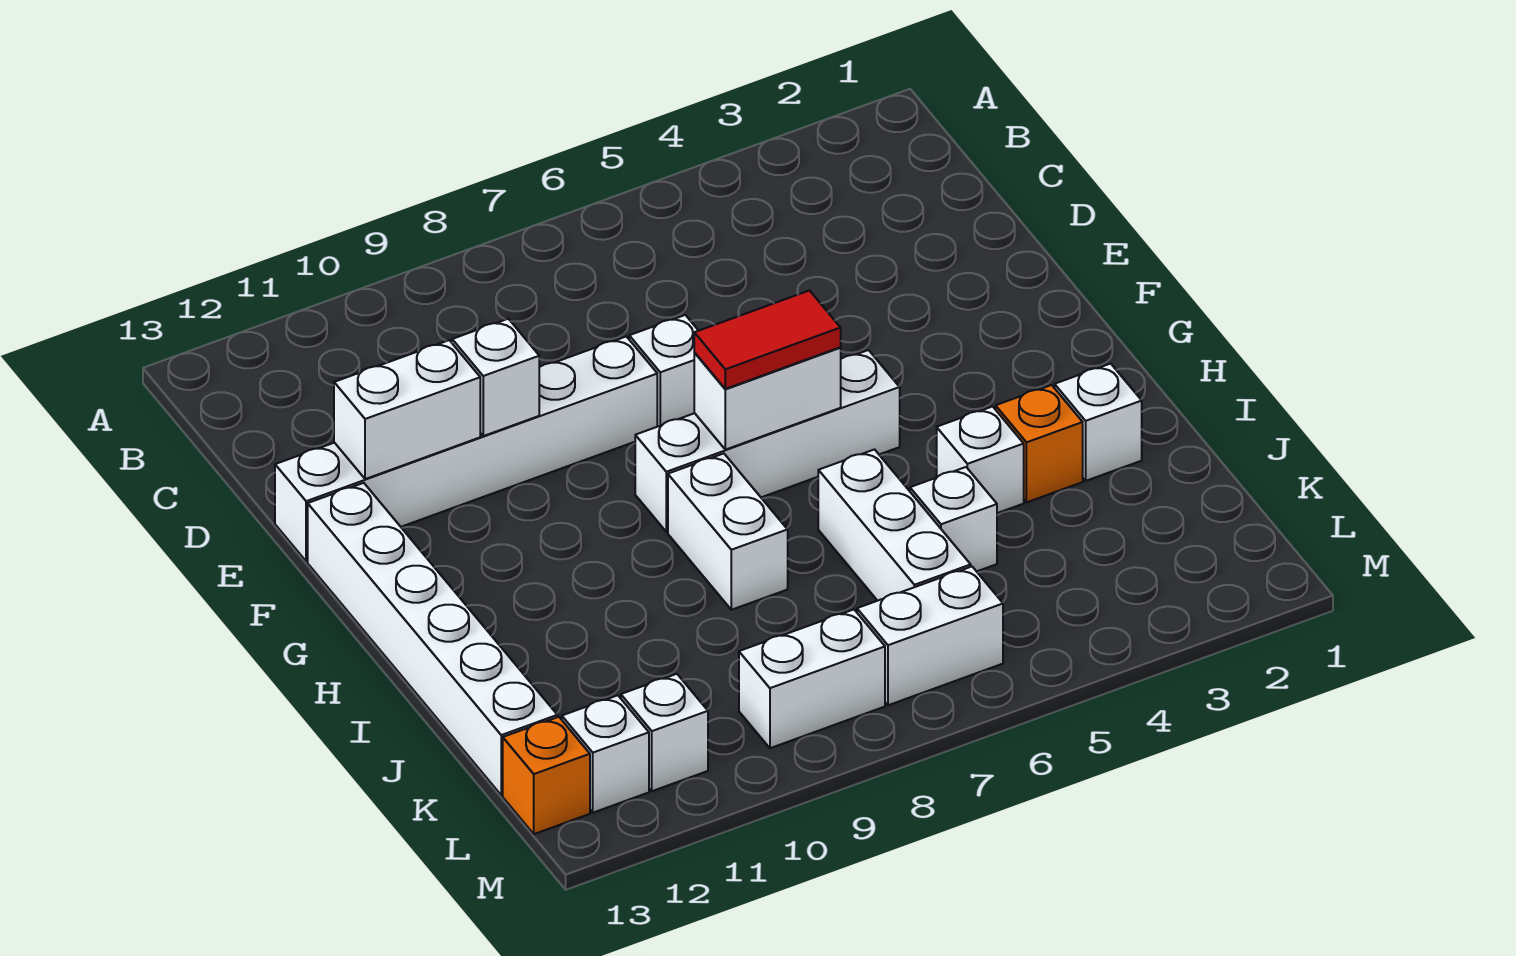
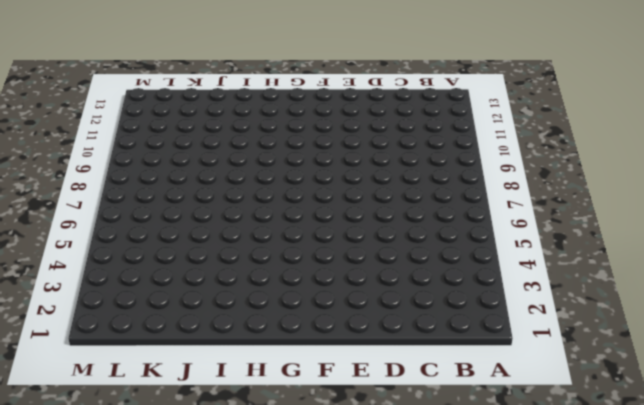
none -> white brick E7 level 1
none -> white brick E8:E13 level 1
none -> white brick F13:K13 level 1

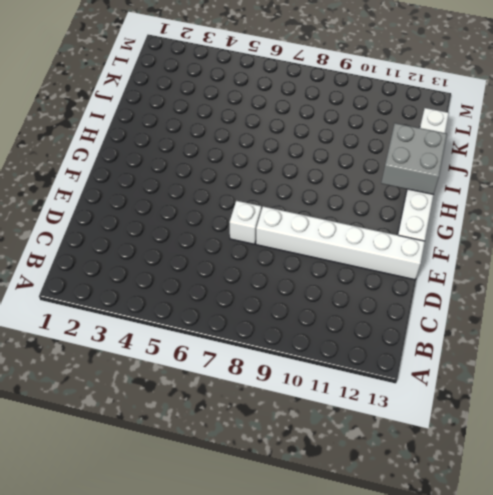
grey brick H12:I13 level 2 -> none
none -> white brick G5:G8 level 1
none -> white brick H8:I8 level 1
none -> white brick I2 level 1

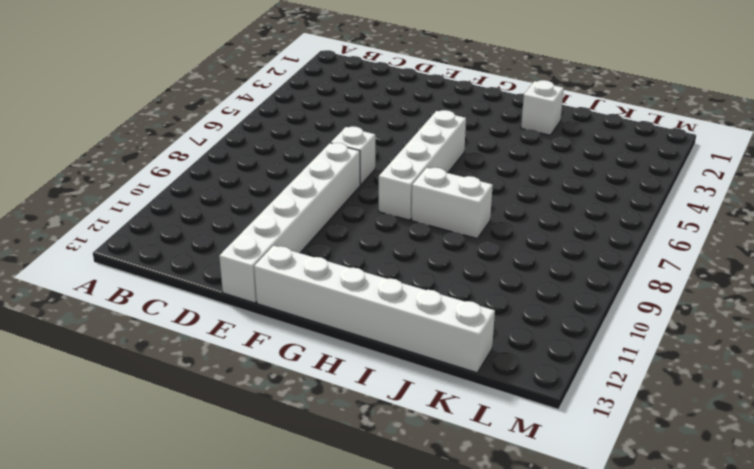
none -> orange brick I3 level 1
none -> white brick I4 level 1
none -> white brick I6:K6 level 1

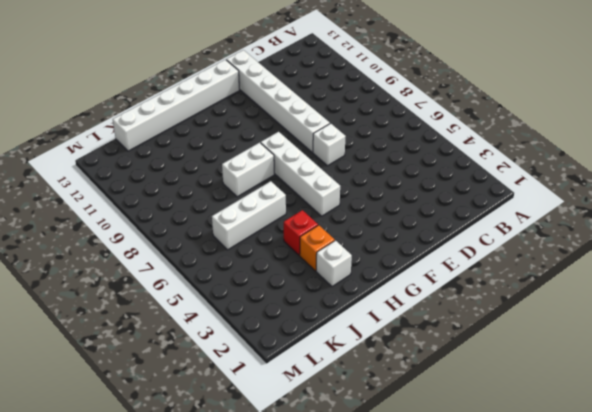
red brick I4 level 1 -> white brick I4 level 1
none -> white brick J5 level 1
none -> white brick L6:L7 level 1
none -> white brick L8:L9 level 1

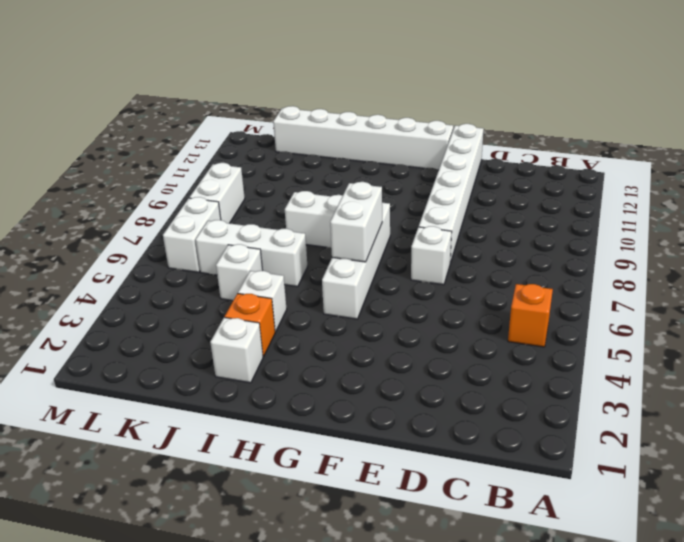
orange brick B5 level 1 -> orange brick L13 level 1
none -> white brick L11 level 1
none -> white brick L12 level 1
none -> white brick E10 level 2

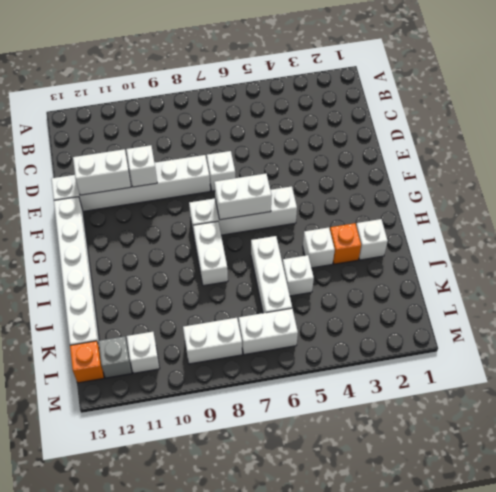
grey brick L12 level 1 -> white brick L12 level 1
none -> red tile G6:G7 level 3

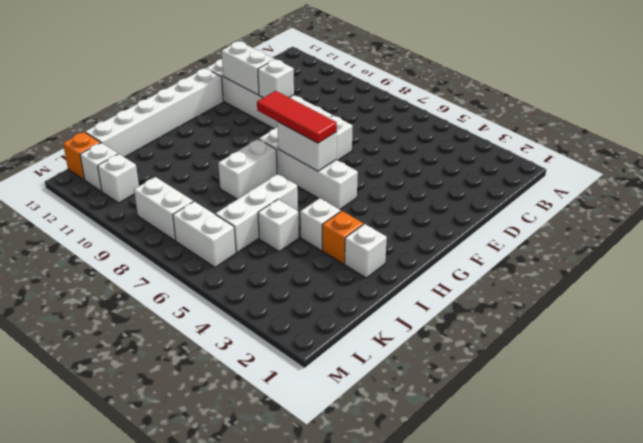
red tile G6:G8 level 3 -> red tile G6:G7 level 3

